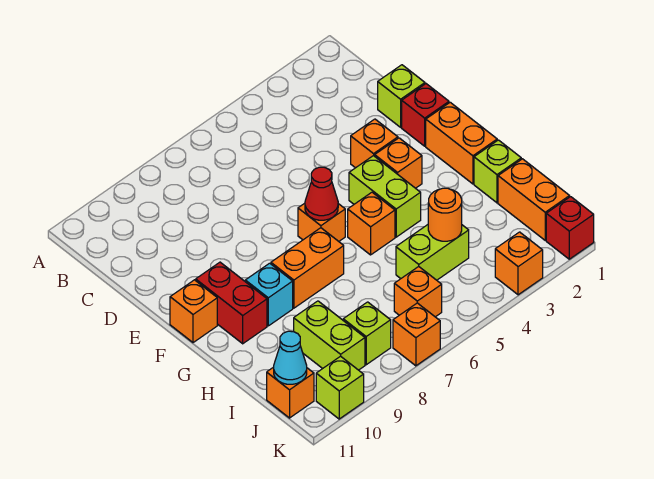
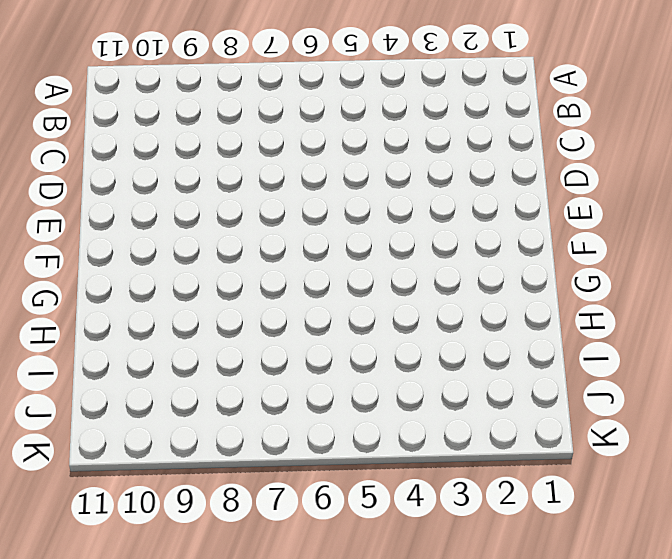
none -> lime brick D1 level 1
none -> red brick E1 level 1
none -> orange brick E3 level 1

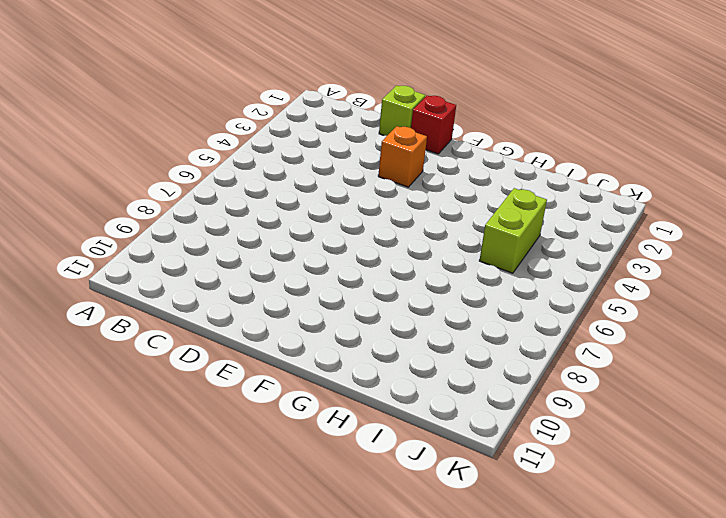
none -> orange brick F1:G1 level 1
none -> orange brick F3 level 1
none -> lime brick F4:G4 level 1

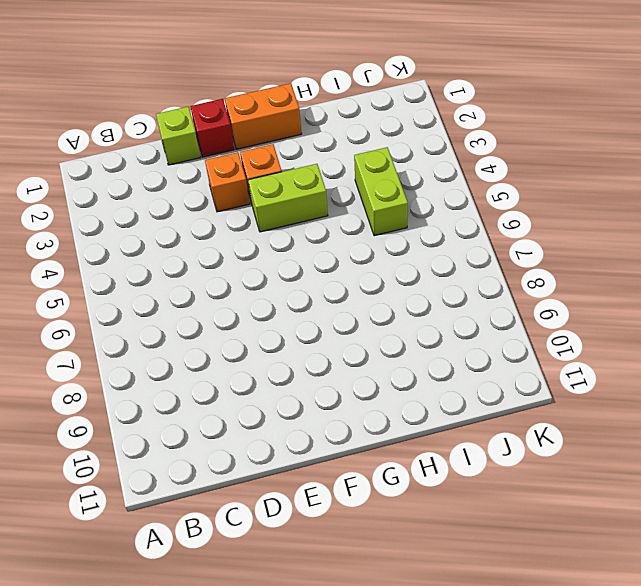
none -> orange brick F6 level 1
none -> red brick F10:G10 level 1
none -> orange brick F11 level 1

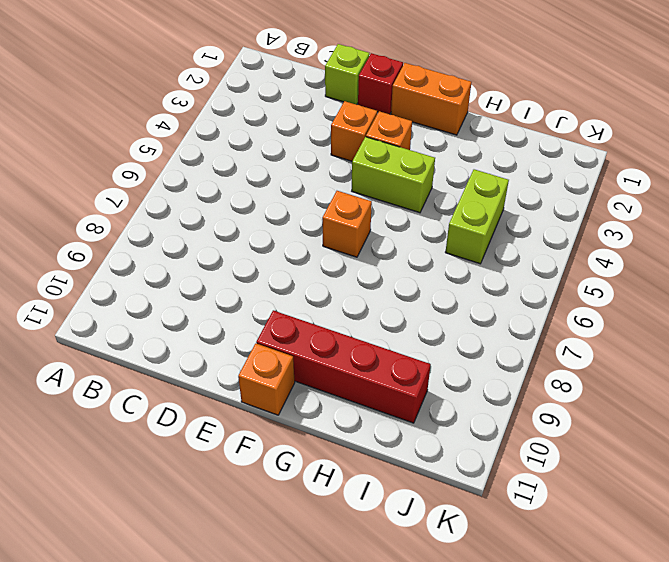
red brick F10:I10 level 1 -> red brick F10:G10 level 1
none -> orange brick G5 level 1
none -> orange brick G7:G8 level 1
none -> cyan brick G9 level 1

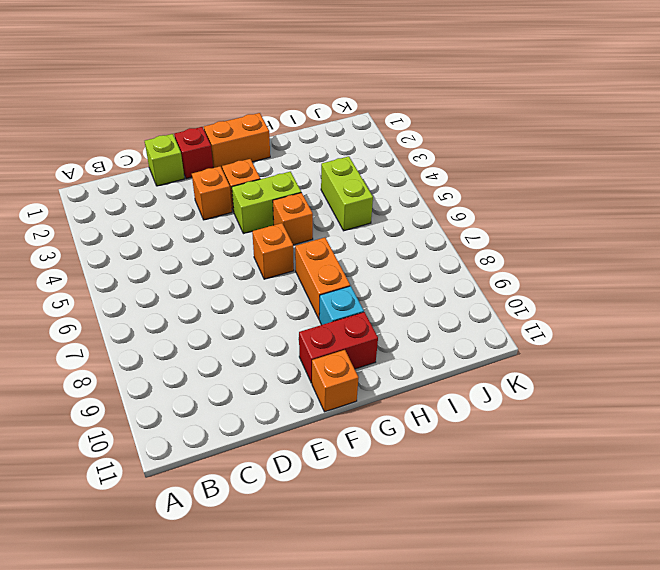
none -> lime brick H1 level 1
none -> orange brick I1:J1 level 1
none -> lime brick I9:J9 level 1

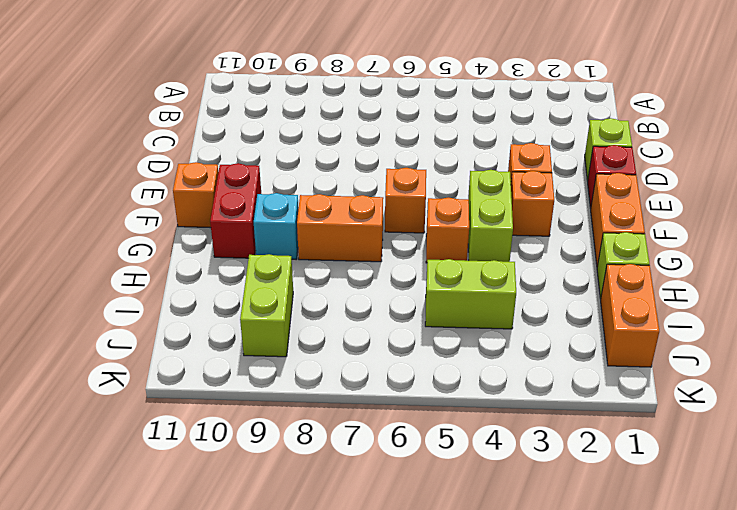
none -> orange brick J6 level 1
none -> lime brick J8 level 1
none -> orange brick J11 level 1

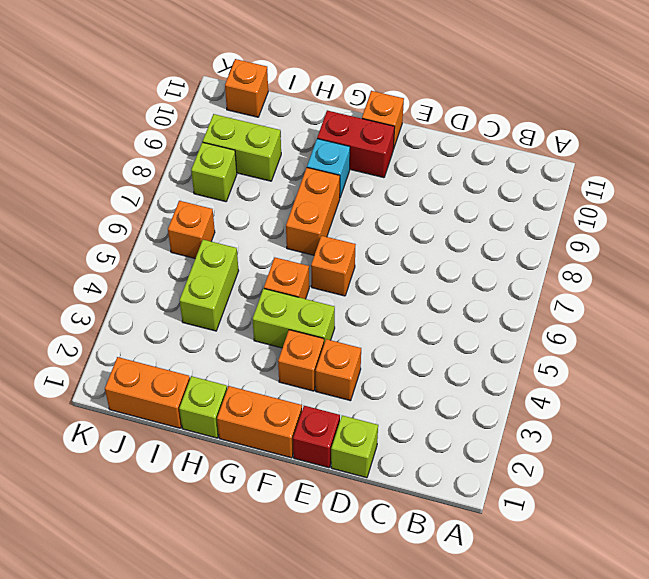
none -> red brick K1 level 1
none -> orange brick K3 level 1
none -> orange brick K7 level 1

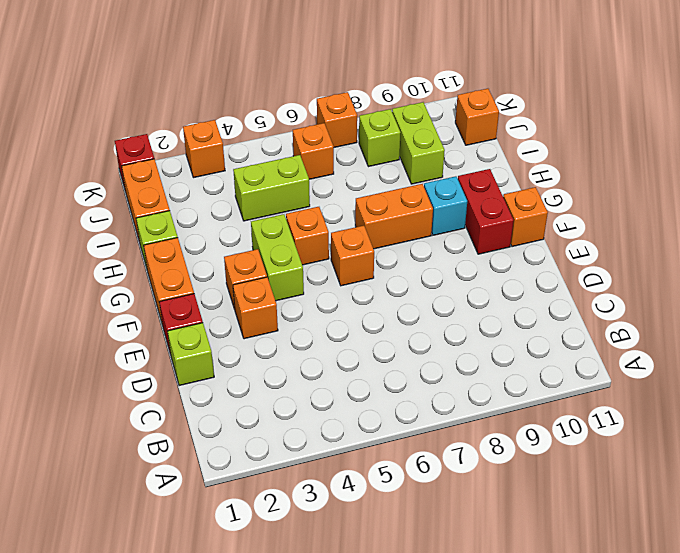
none -> lime brick K10 level 1
none -> red cone F6 level 2
none -> orange round brick I4 level 2

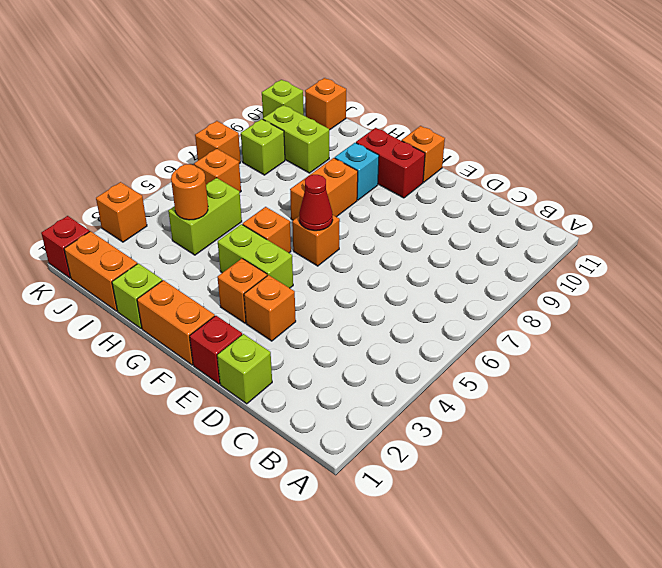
none -> cyan cone J11 level 2

